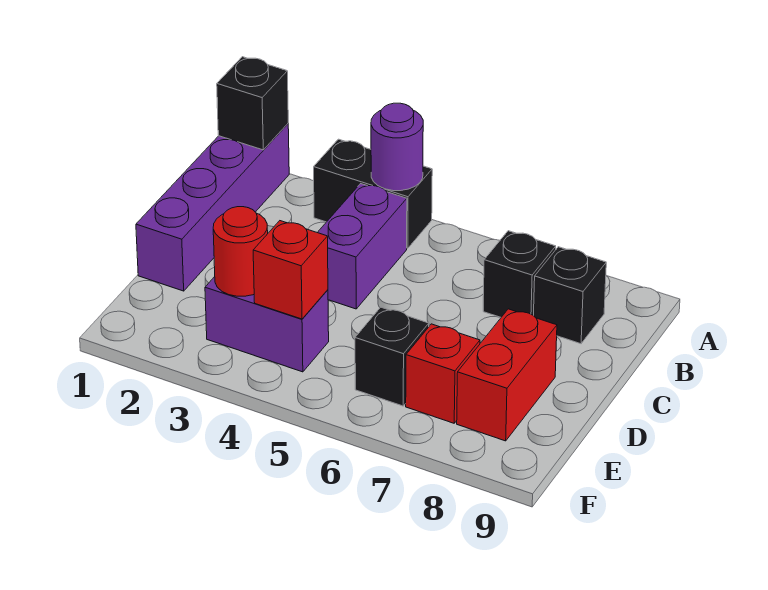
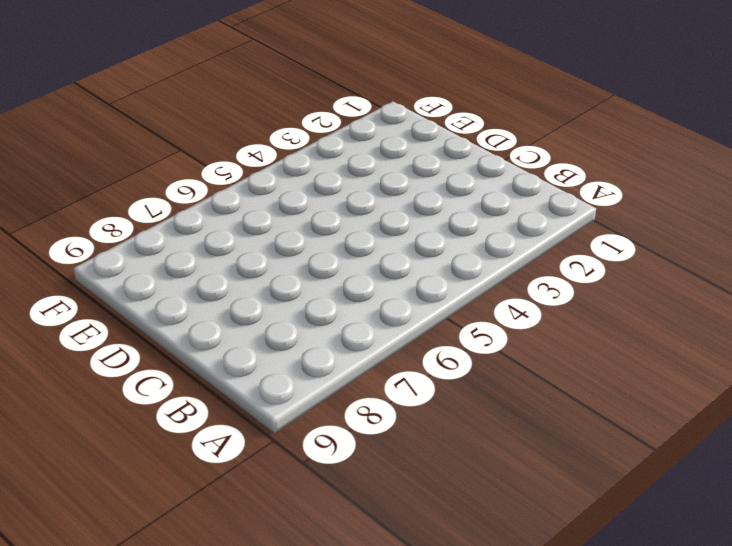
none -> purple brick A1:D1 level 1
none -> black brick A3:A4 level 1
none -> purple brick B4:C4 level 1

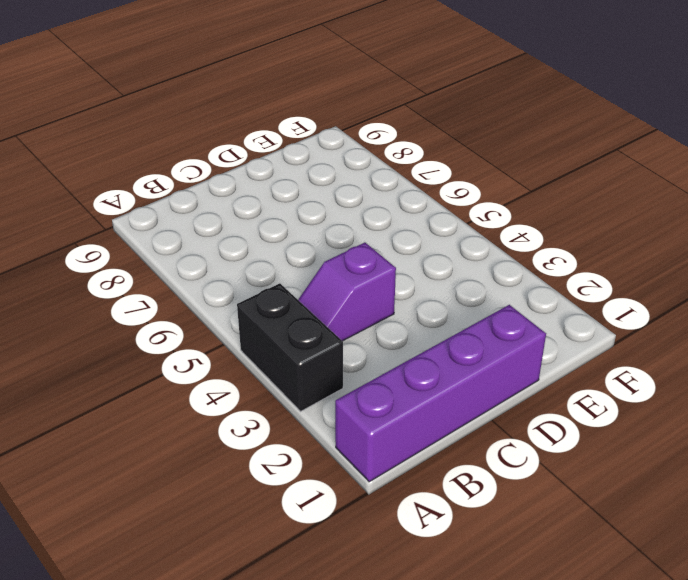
purple slope B4:C4 level 1 top C -> purple brick B4:C4 level 1
none -> black brick B7 level 1
none -> black brick B8 level 1
none -> red brick D8:E8 level 1

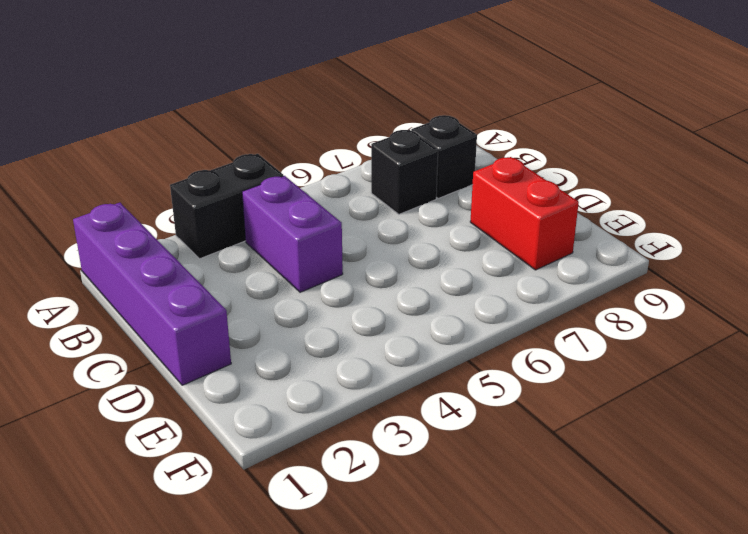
none -> purple brick E3:E4 level 1
none -> black brick E6 level 1
none -> red brick E7 level 1

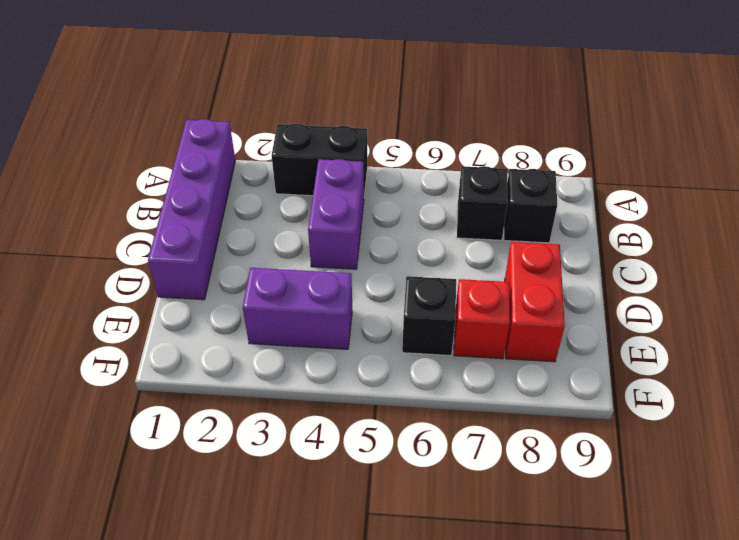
none -> black brick A1 level 2
none -> purple round brick A4 level 2
none -> red round brick E3 level 2

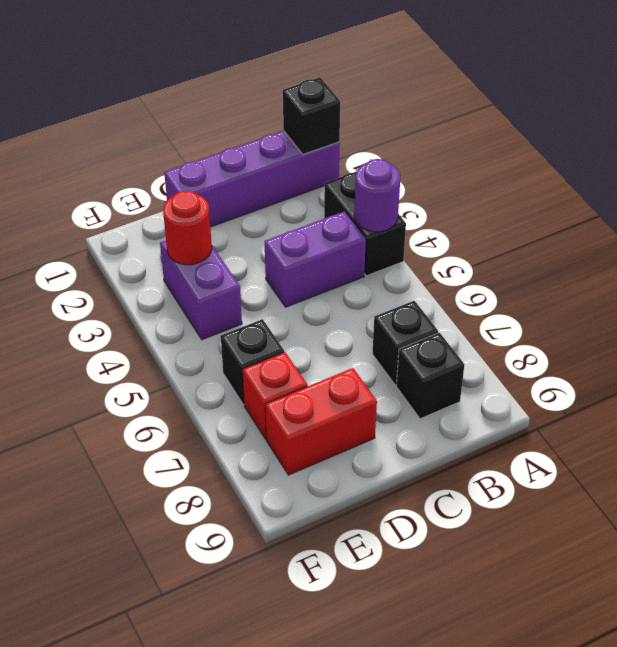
none -> red brick E4 level 2

